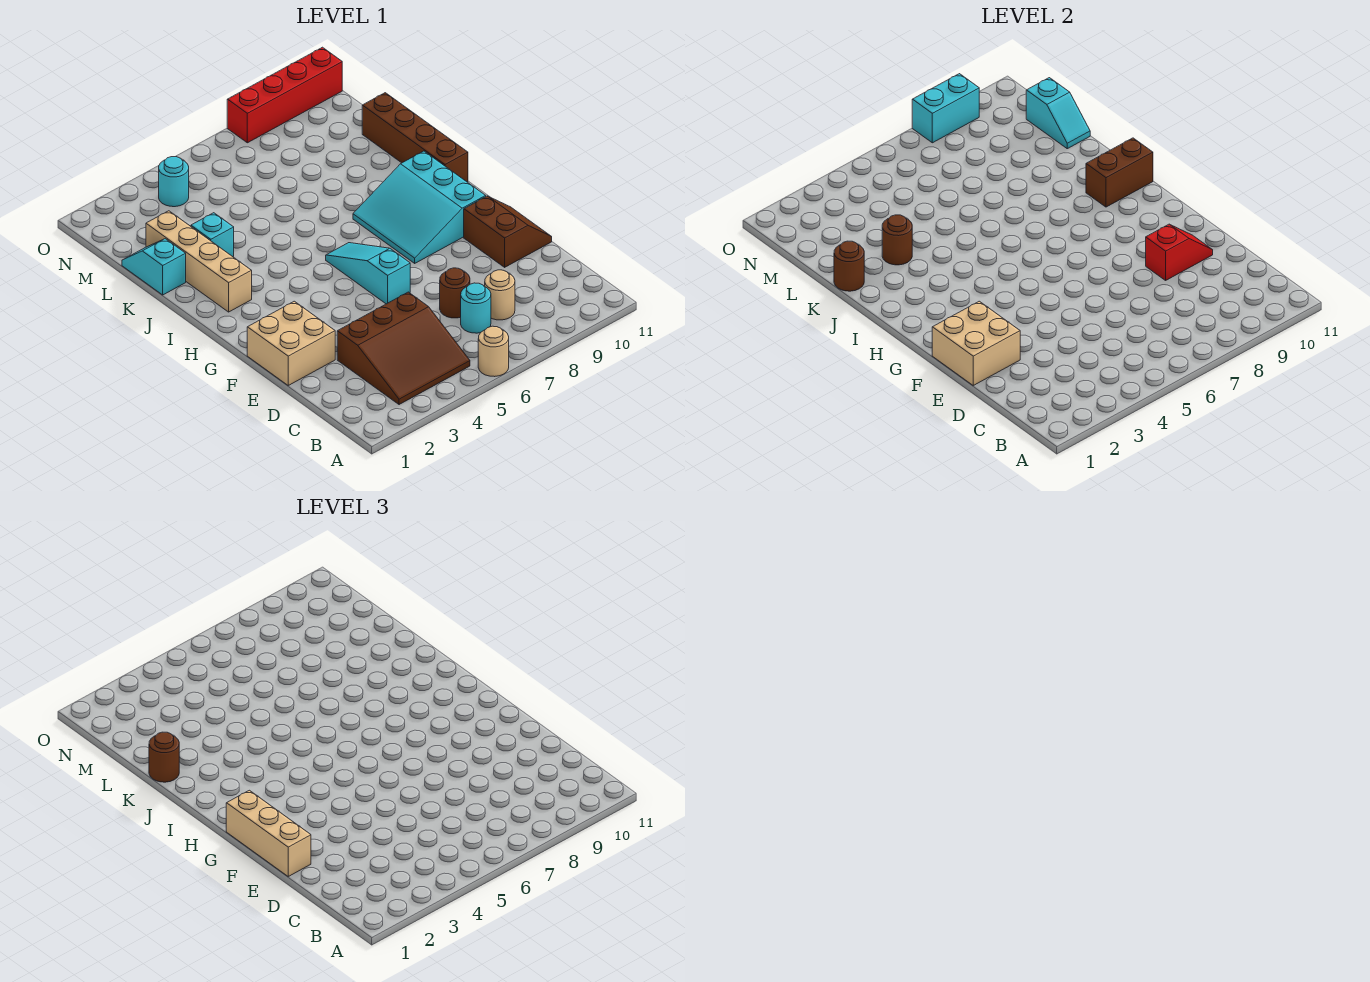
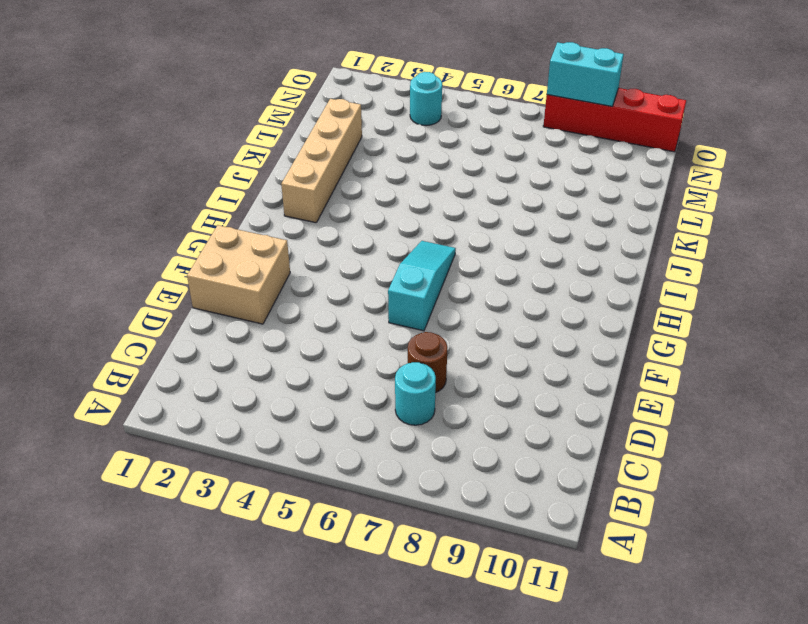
none -> tan round brick A6 level 1
none -> brown slope B3:D5 level 1 top D
none -> tan round brick C8 level 1

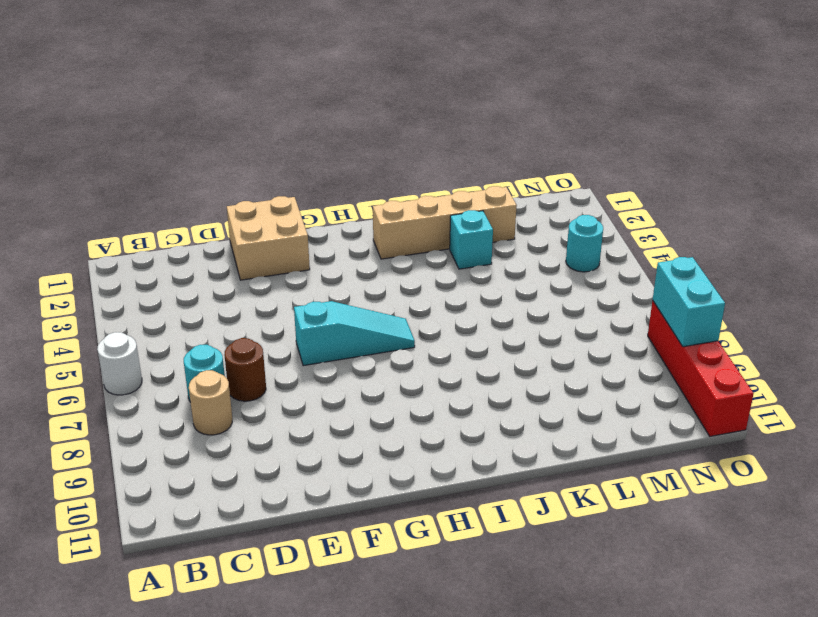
white round brick A6 level 1 -> tan round brick A6 level 1
none -> brown slope B3:D5 level 1 top D
none -> brown slope E10:F11 level 1 top 10
none -> cyan slope G8:I10 level 1 top 10

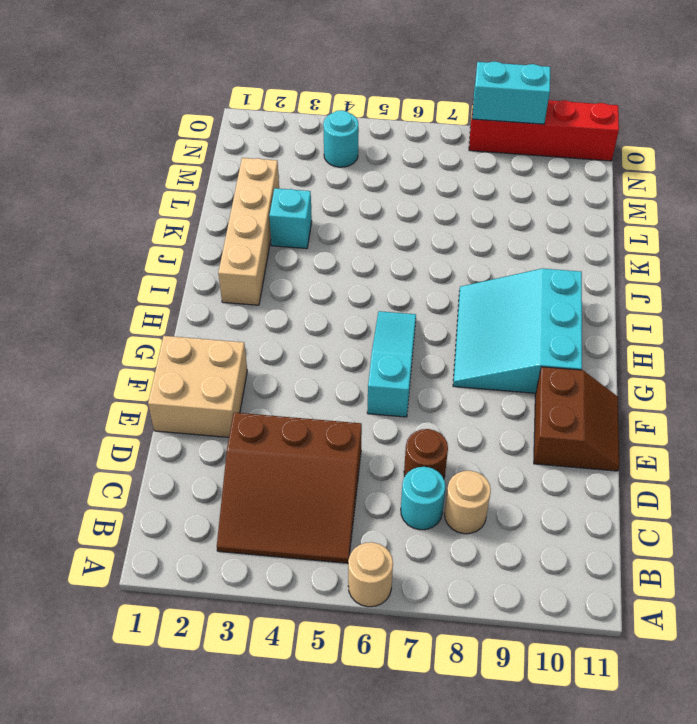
none -> brown brick I11:L11 level 1
none -> cyan slope K1:L1 level 1 top K
none -> tan brick E1:F2 level 2

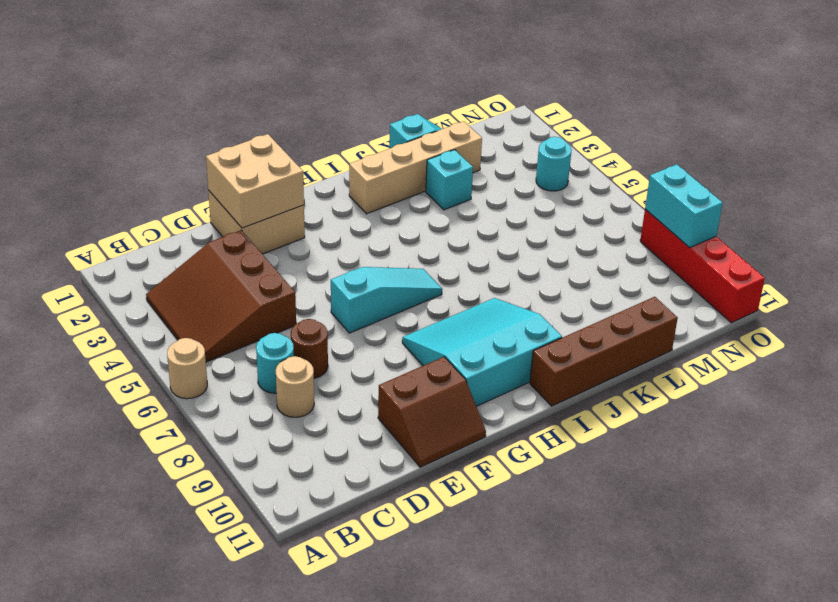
none -> red slope E9:E10 level 2 top 9
none -> brown brick I10:I11 level 2
none -> brown round brick K1 level 2

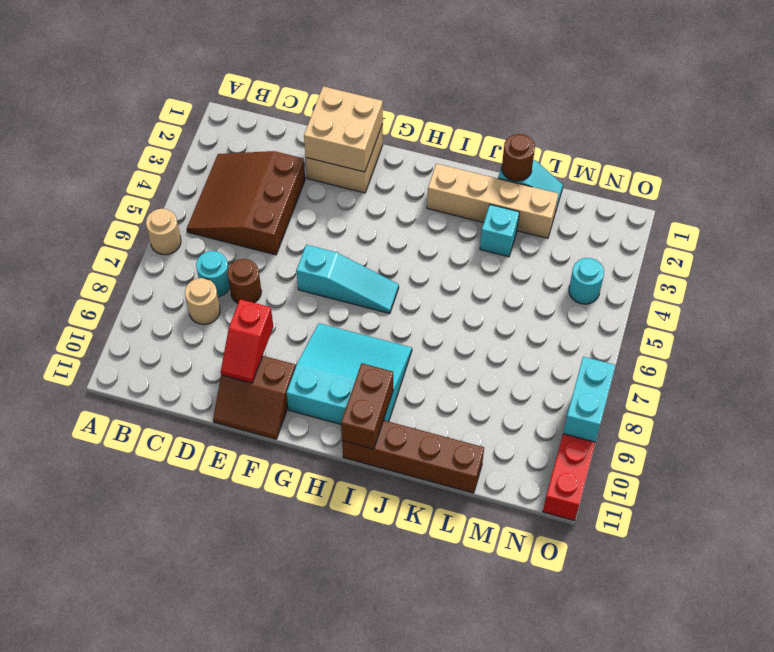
none -> brown round brick K3 level 2
none -> cyan slope L11:M11 level 2 top M
none -> tan brick E1:G1 level 3

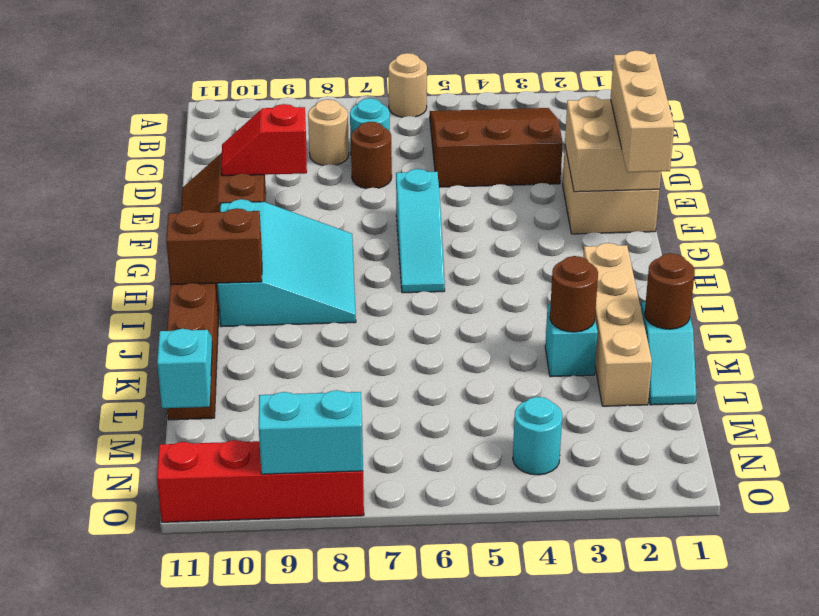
none -> brown round brick K1 level 3

